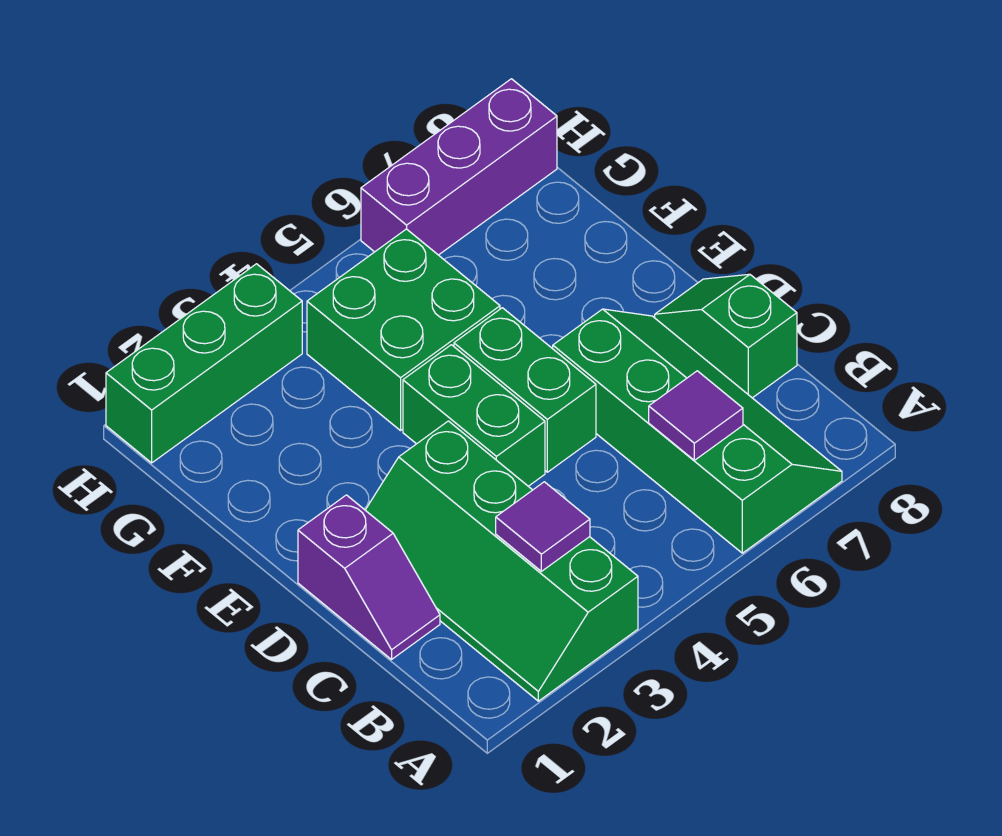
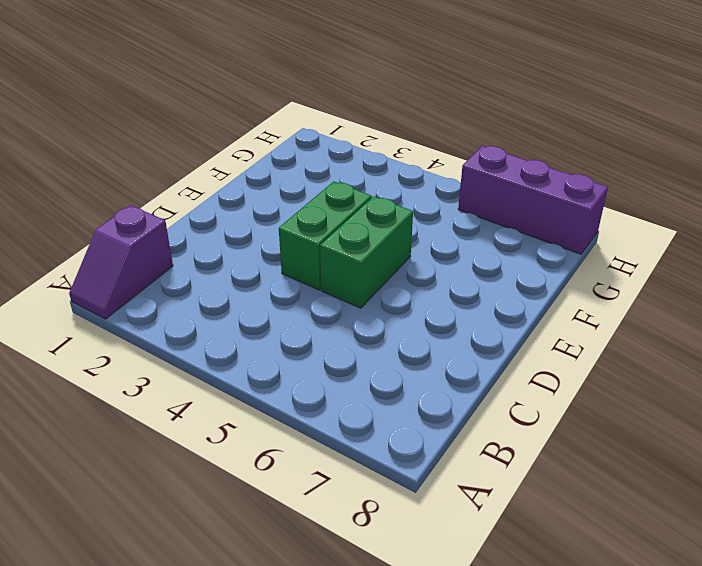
purple slope A1:B1 level 1 top B -> purple slope C1:D1 level 1 top D
none -> green slope A2:D3 level 1 top 3
none -> green slope A6:D7 level 1 top 6

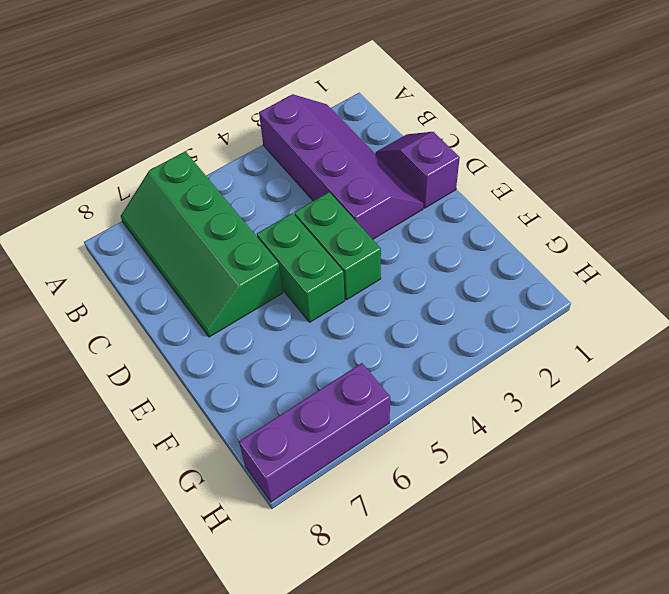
purple slope A2:D3 level 1 top 3 -> green slope A2:D3 level 1 top 3
none -> green slope C8:D8 level 1 top C
none -> green brick F4:G5 level 1

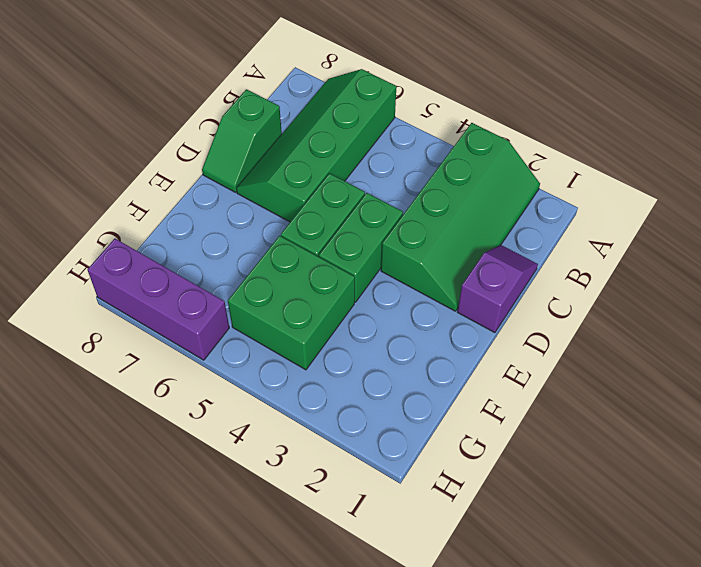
none -> green brick H1:H3 level 1
none -> purple tile B3 level 2

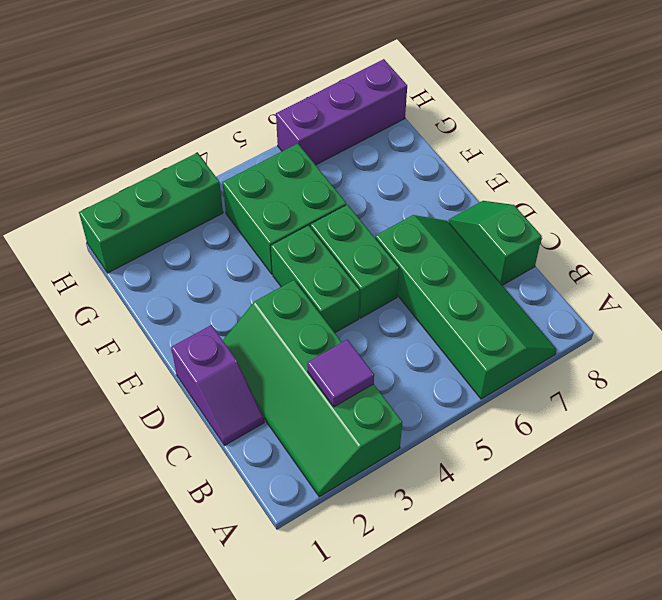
none -> purple tile B6 level 2

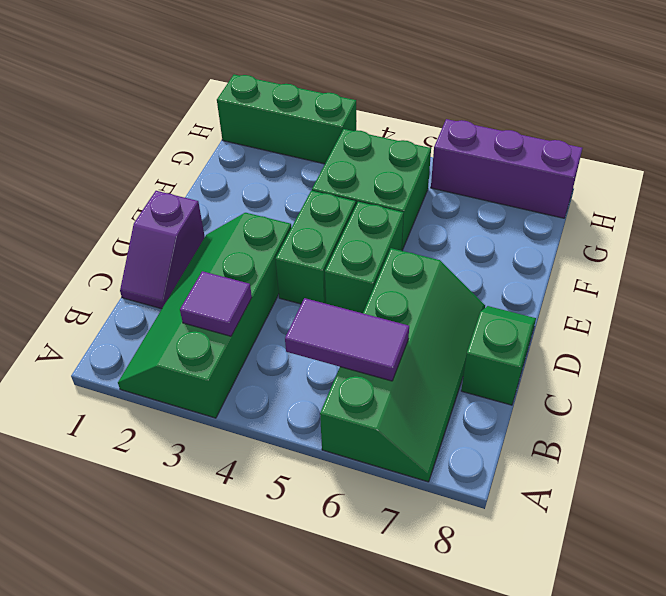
purple tile B5:B6 level 2 -> purple tile B6 level 2

